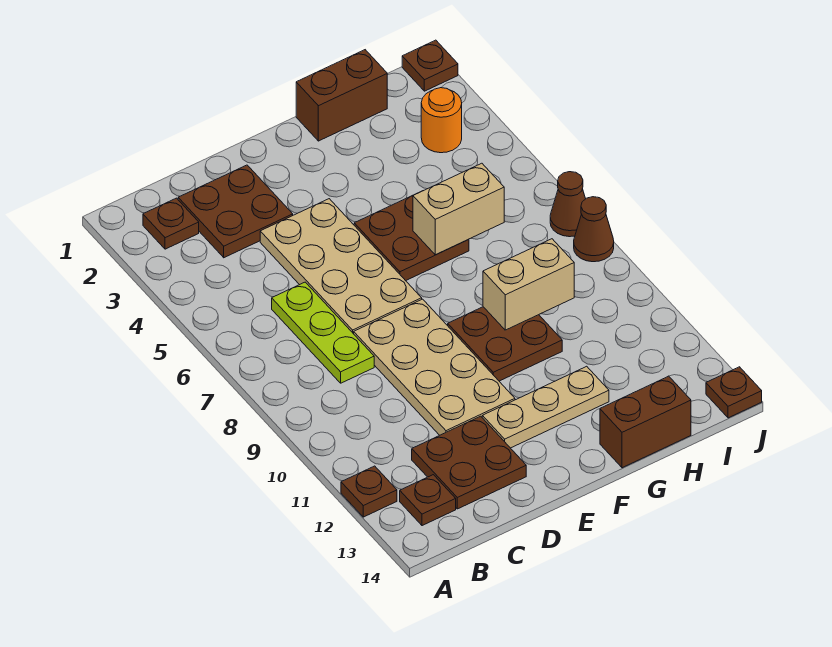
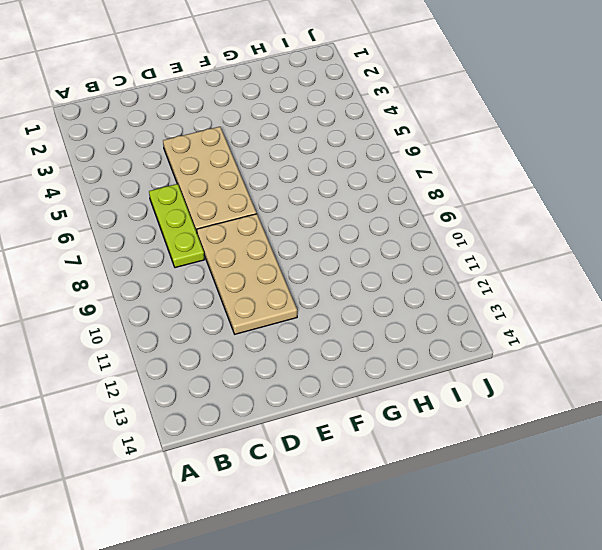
none -> brown plate A12 level 1
none -> brown plate B2 level 1
none -> brown plate B13 level 1

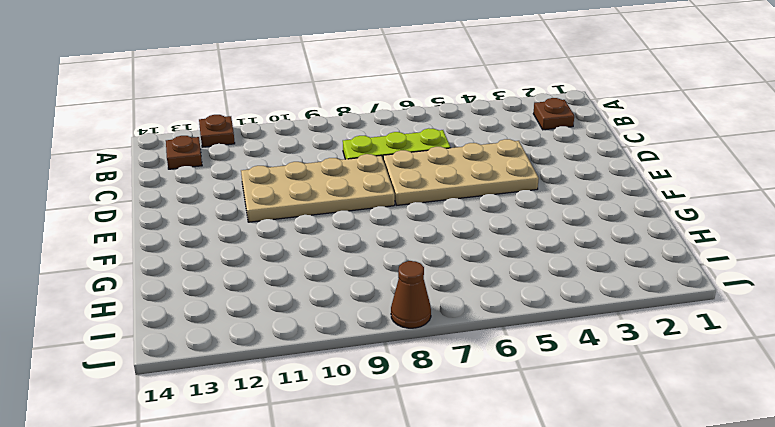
none -> brown plate C2:D3 level 1
none -> brown plate C12:D13 level 1
none -> tan plate E12:G12 level 1

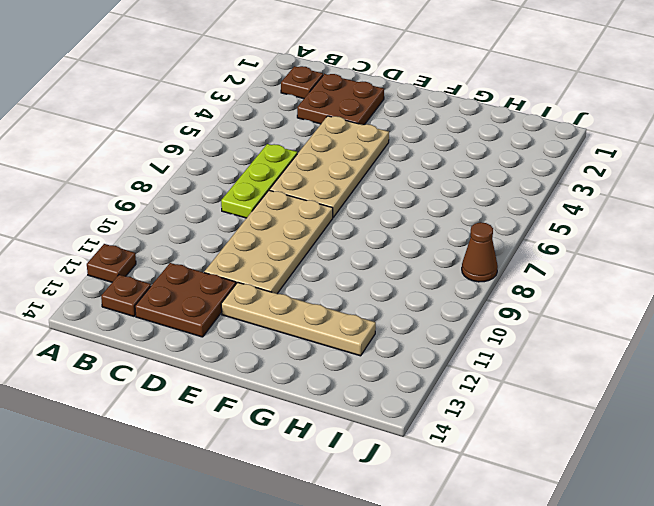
tan plate E12:H12 level 1 -> tan plate E12:G12 level 1
none -> brown plate F5:G6 level 1
none -> brown plate F9:G10 level 1
none -> brown brick G1:H1 level 1

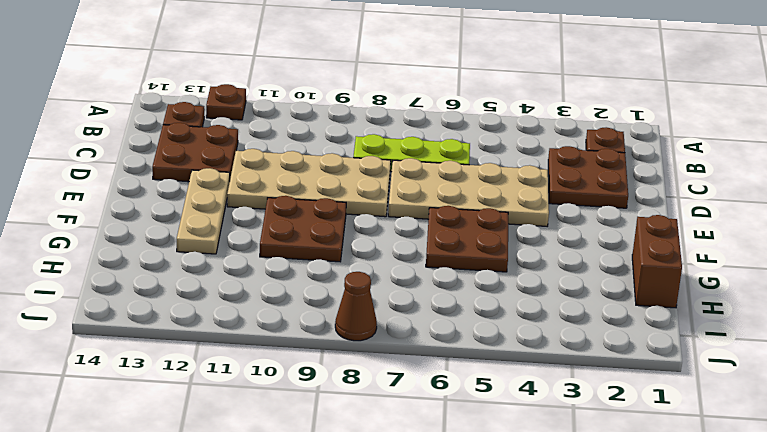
none -> brown brick G14:H14 level 1
none -> orange round brick I3 level 1
none -> brown plate J1 level 1

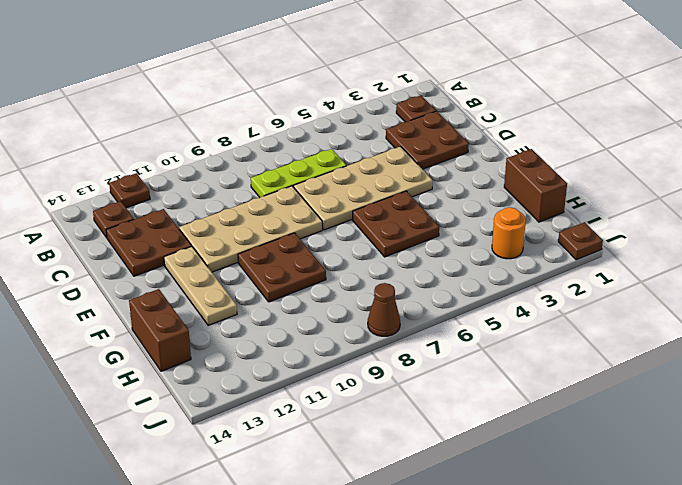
none -> brown cone J7 level 1
none -> brown plate J14 level 1
none -> tan brick G6:H6 level 2

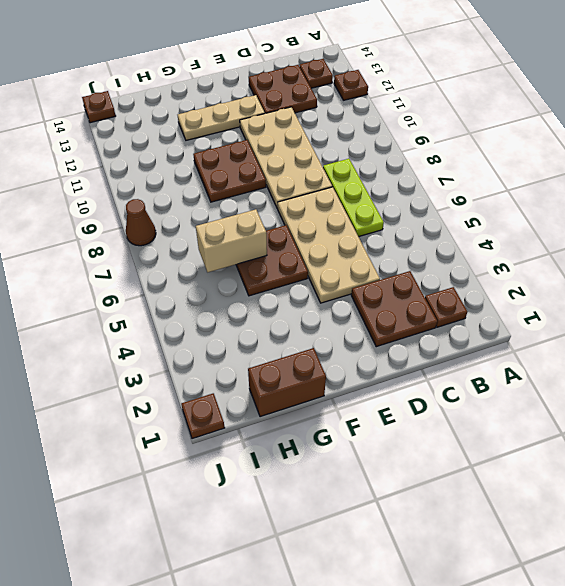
none -> brown brick G14:H14 level 1
none -> orange round brick I3 level 1
none -> brown cone J7 level 1

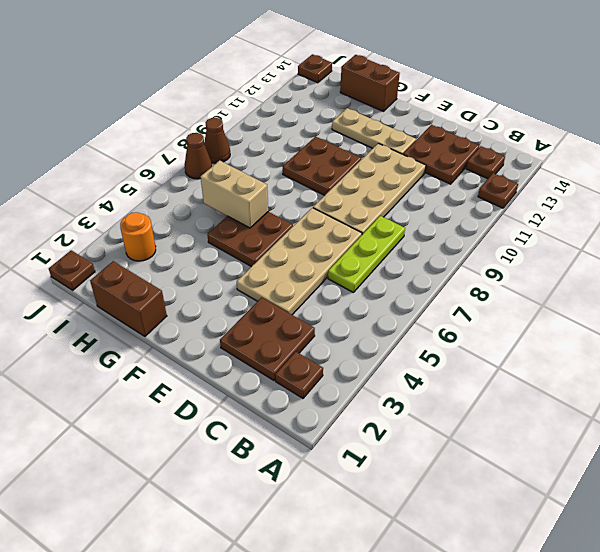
none -> tan brick G9:H9 level 2

